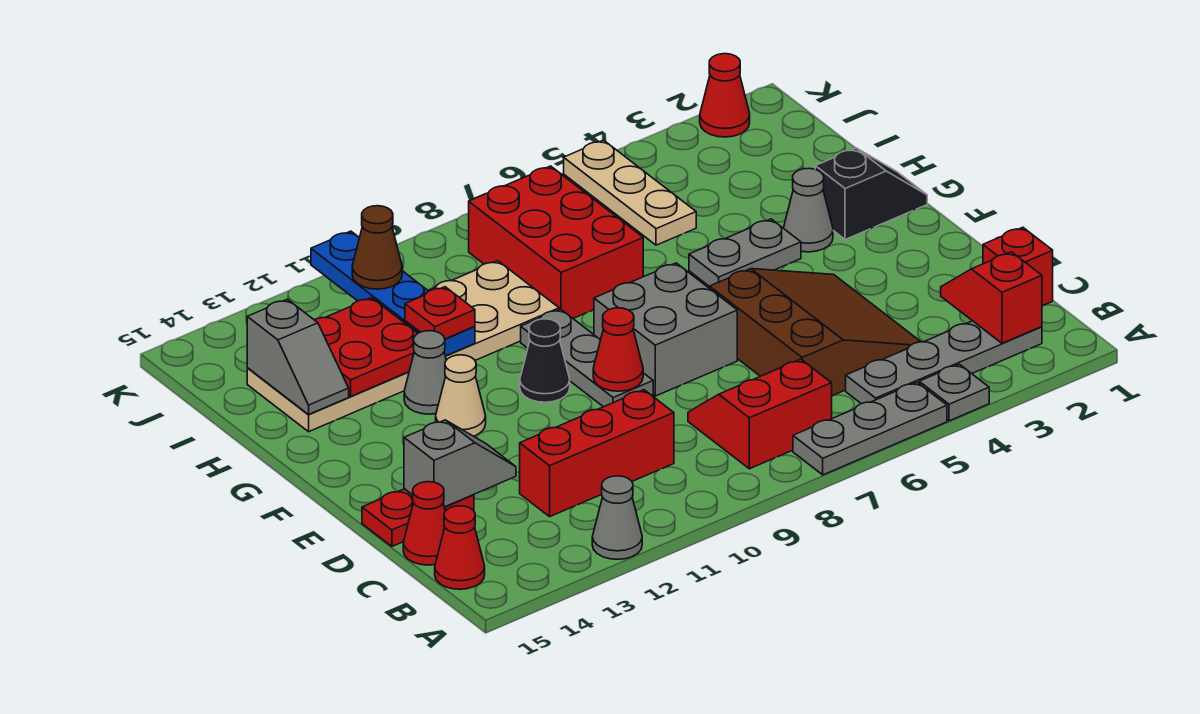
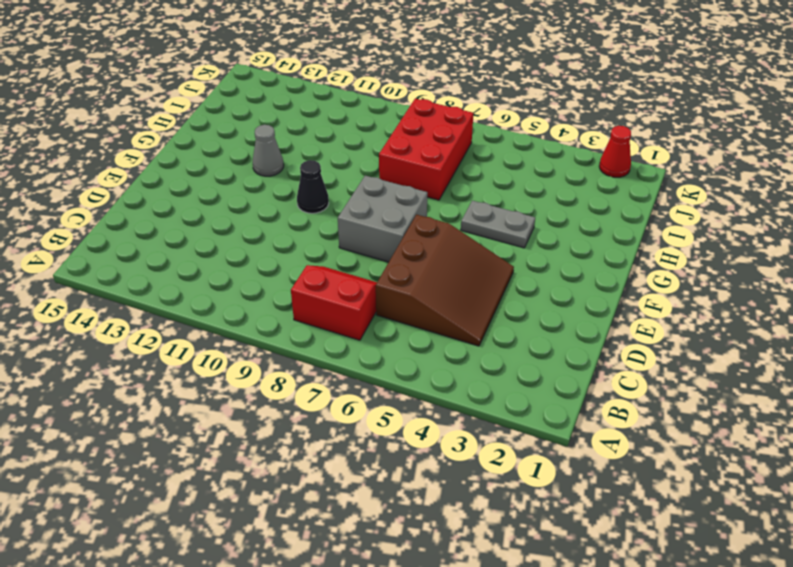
none -> grey plate A4 level 1
none -> grey plate A5:A7 level 1
none -> grey cone A12 level 1
none -> grey plate B2:B5 level 1

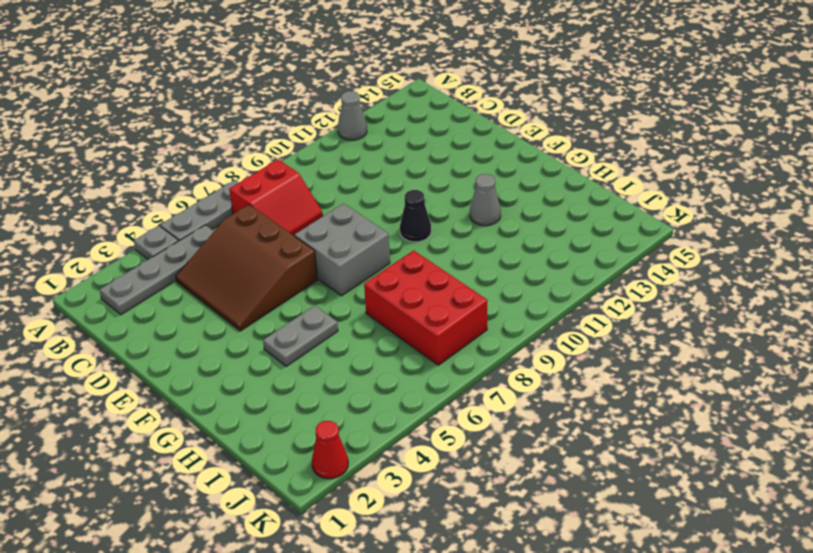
none -> red cone B15 level 1
none -> red brick C1 level 1
none -> red brick C10:C12 level 1
none -> red cone C15 level 1

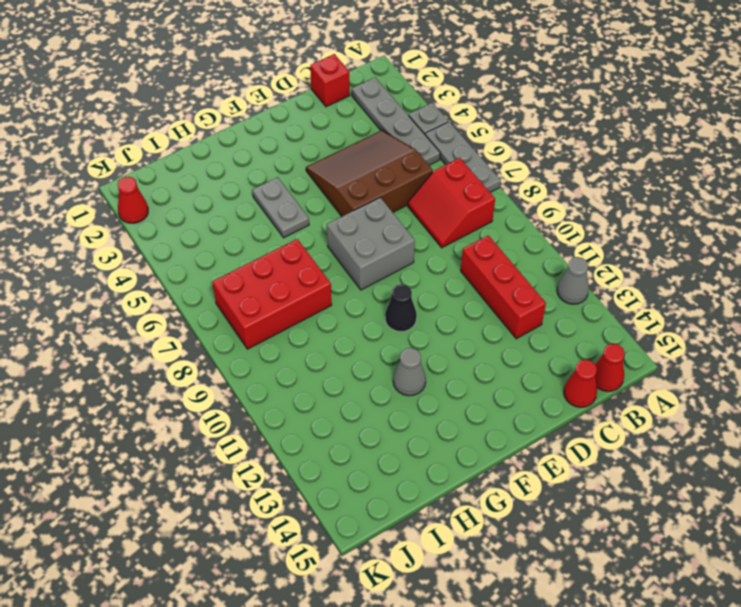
none -> red plate D14:D15 level 1
none -> grey plate E9:G9 level 1
none -> tan cone F12 level 1
none -> black slope G1:G2 level 1 top 2

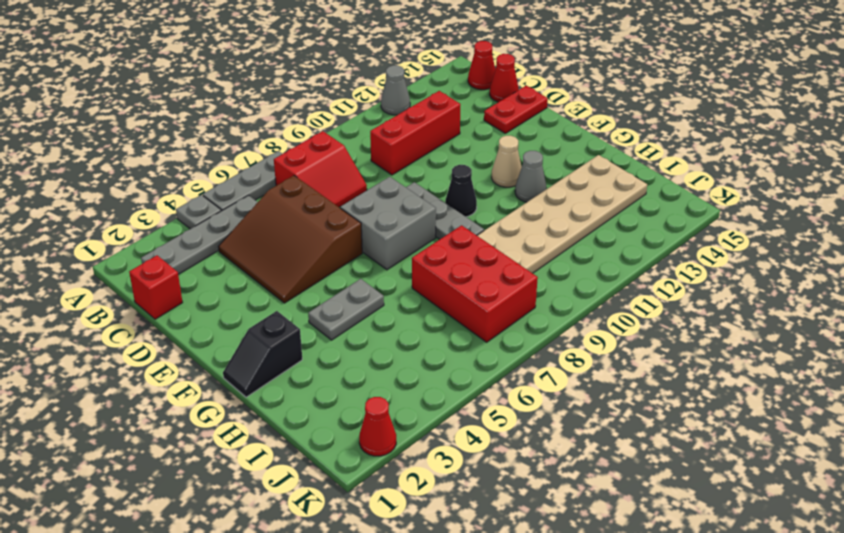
none -> grey cone G3 level 1
none -> tan plate I5:K5 level 1
none -> red slope B2:C2 level 2 top B
none -> grey slope D13:D14 level 2 top 14

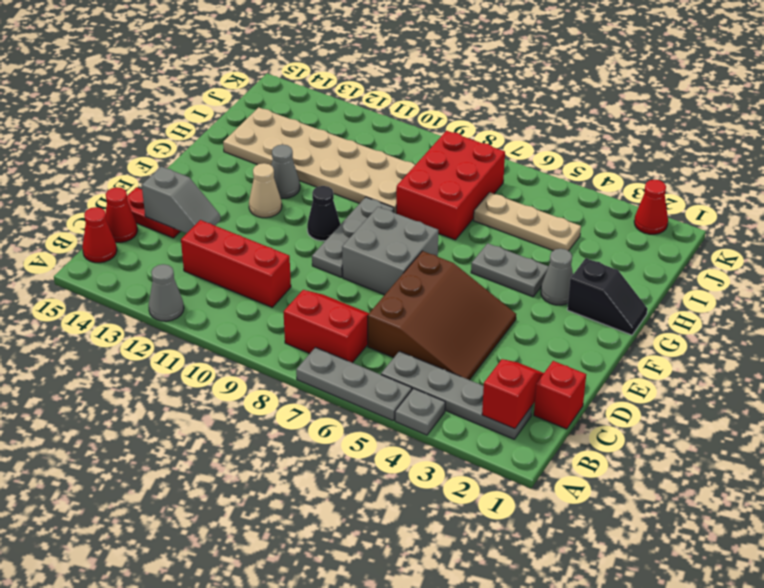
tan plate I4:I6 level 1 -> tan plate I5:K5 level 1
none -> red cone E9 level 2
none -> blue plate H11:K11 level 2
none -> red plate H12:I13 level 2
none -> grey slope H14:I14 level 2 top I

